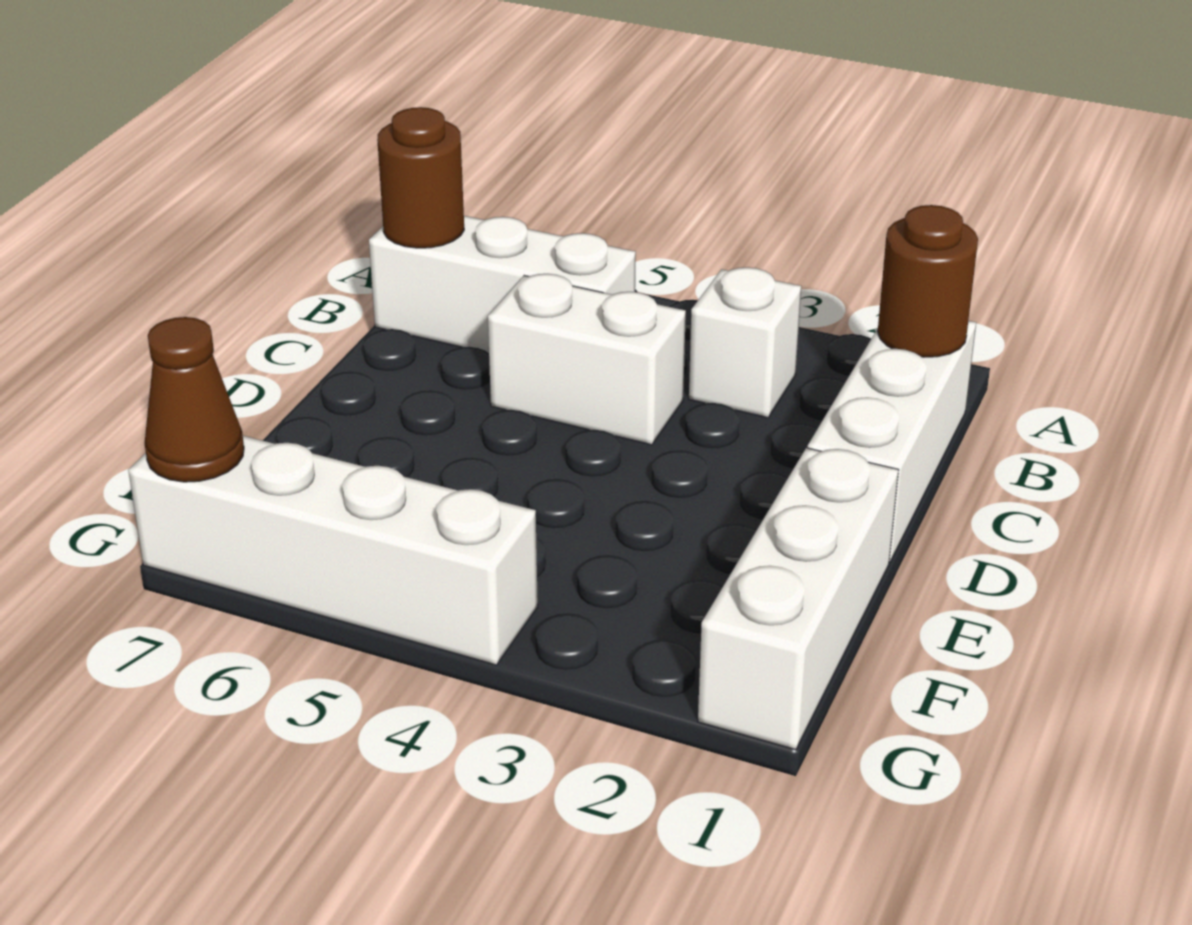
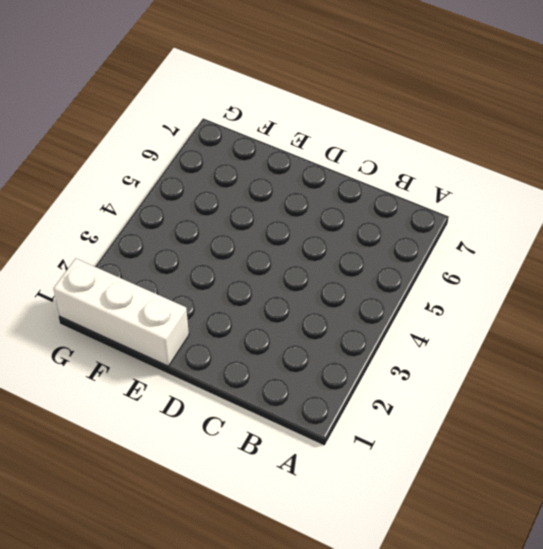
none -> white brick B1:D1 level 1
none -> white brick B3 level 1

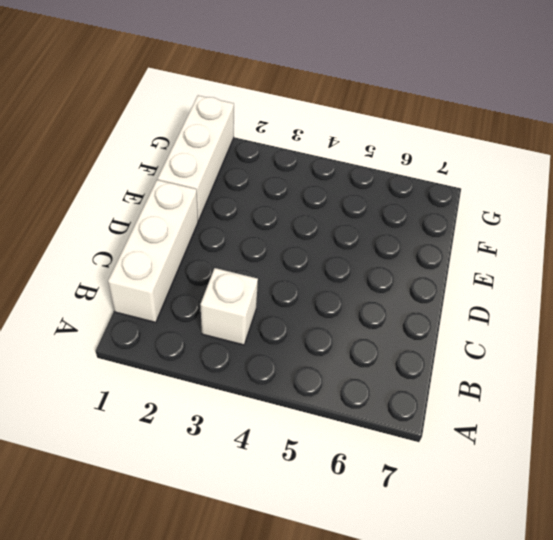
none -> white brick B5:B7 level 1
none -> white brick C4:C5 level 1

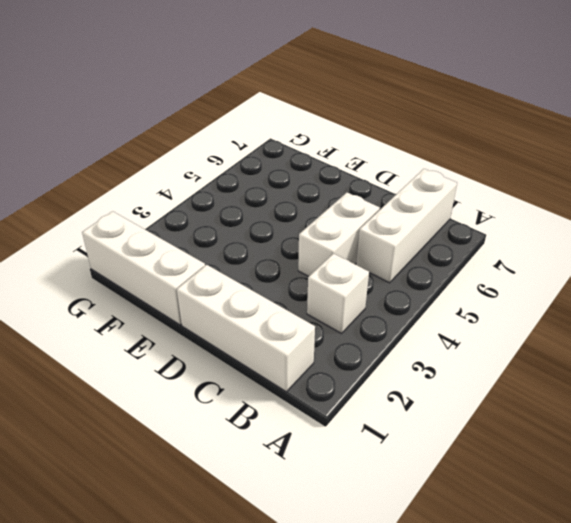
none -> white brick G4:G7 level 1
none -> brown round brick B1 level 2

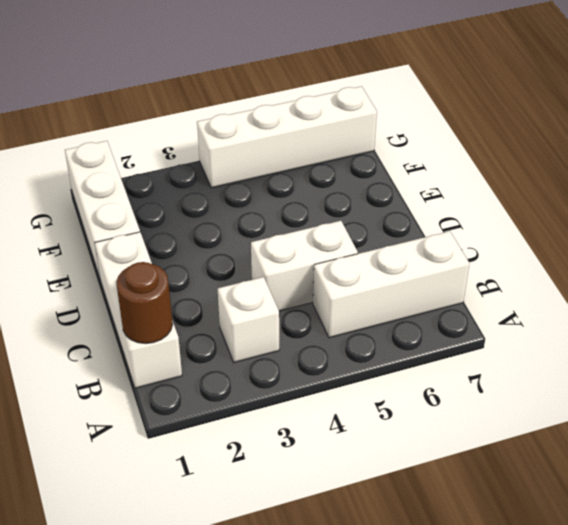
none -> brown round brick B7 level 2
none -> brown cone G7 level 2

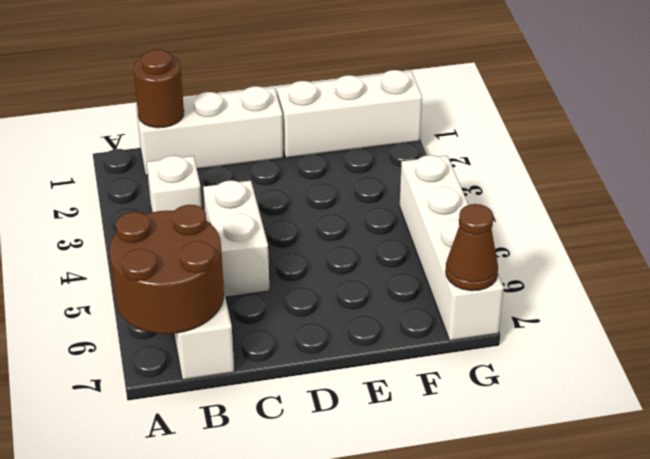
brown round brick A6:B7 level 2 -> brown round brick B7 level 2

